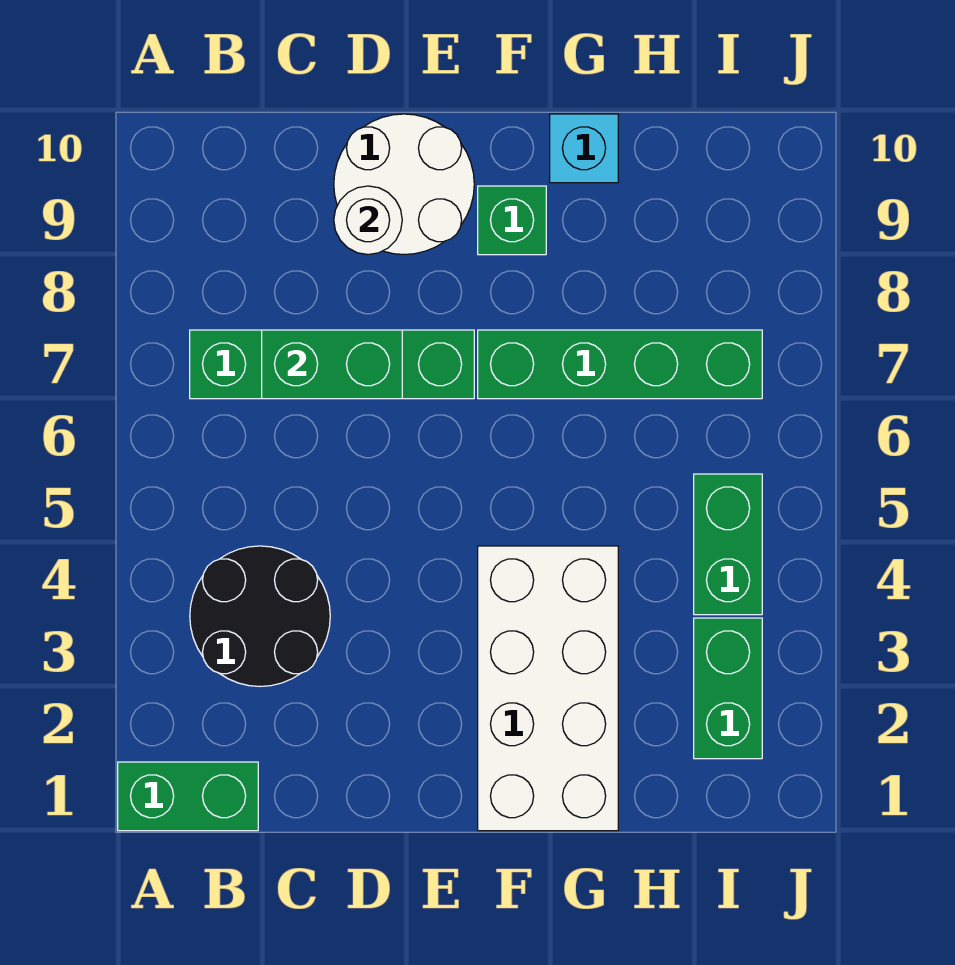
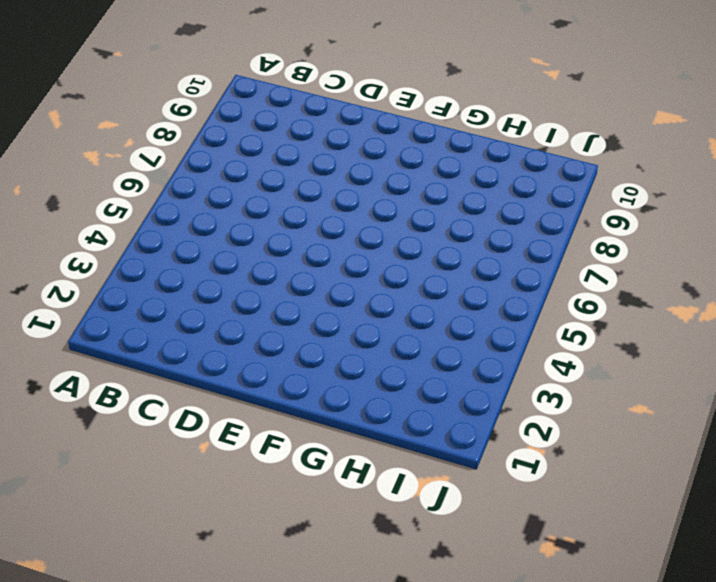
none -> green brick A1:B1 level 1
none -> black round brick B3:C4 level 1
none -> green brick B7:E7 level 1

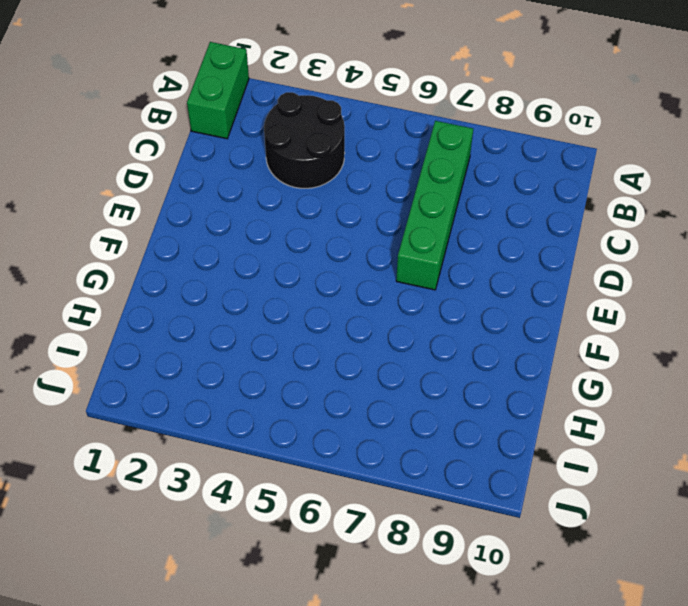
none -> white round brick D9:E10 level 1
none -> white brick F1:G4 level 1
none -> green brick F7:I7 level 1

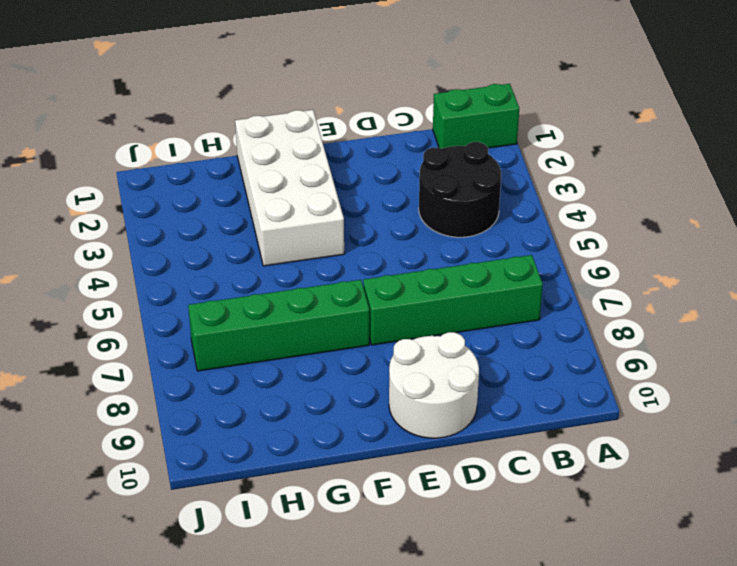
none -> green brick F9 level 1
none -> cyan brick G10 level 1
none -> green brick I2:I3 level 1

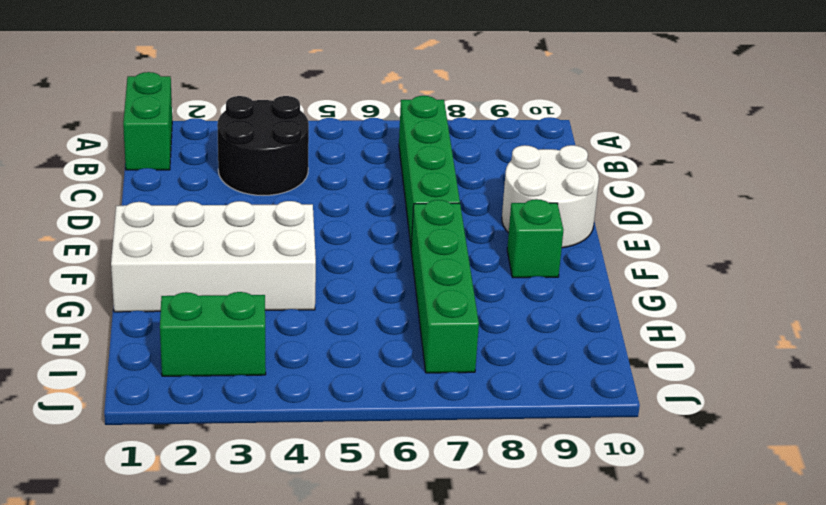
none -> cyan brick G10 level 1
none -> green brick I4:I5 level 1
none -> green brick C7:D7 level 2

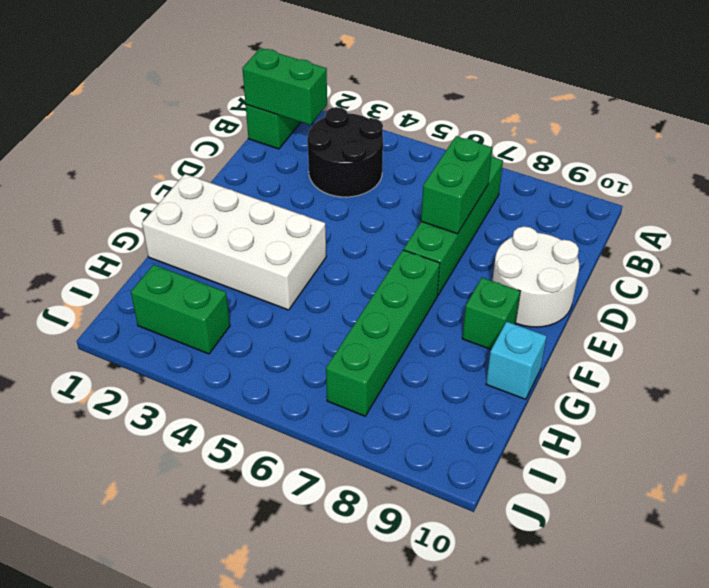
green brick B1:B2 level 2 -> green brick I4:I5 level 1
none -> white round brick D9 level 2

